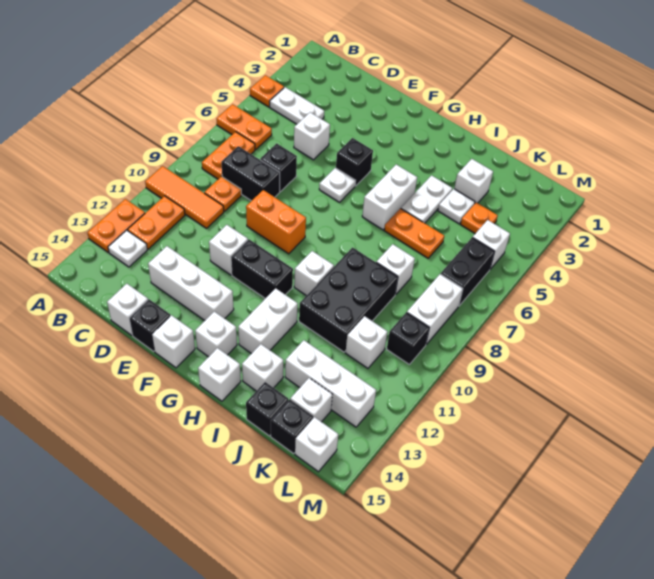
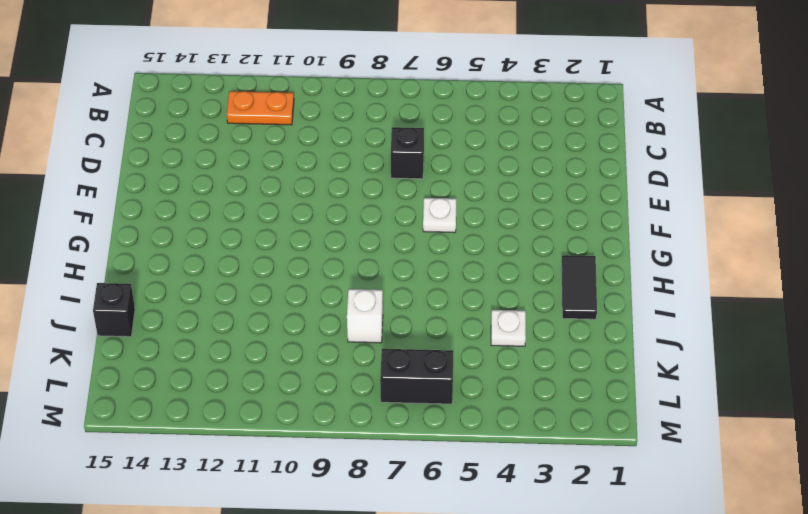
black tile H2:I2 level 1 -> none
none -> orange plate A4 level 1
none -> orange plate A6:B6 level 1
none -> orange tile A10:C10 level 1
none -> orange plate A12:A13 level 1

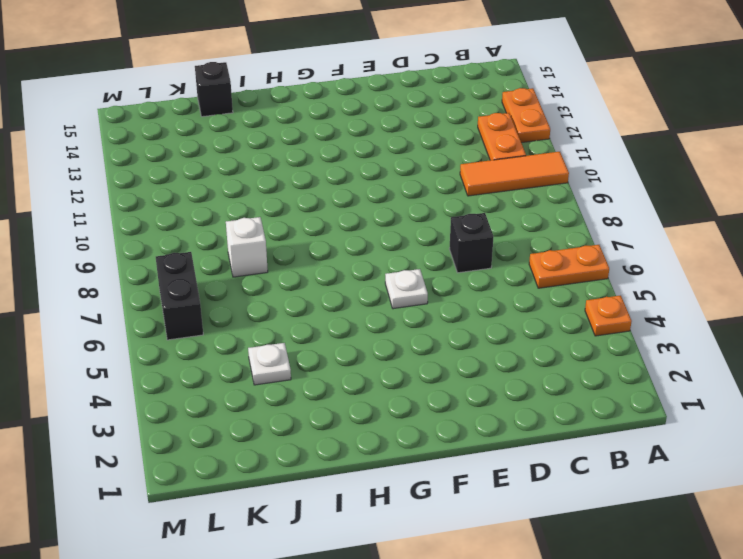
none -> white plate B4:C4 level 1
none -> orange plate B7:B8 level 1
none -> white plate B13 level 1
none -> black brick C8:D8 level 1

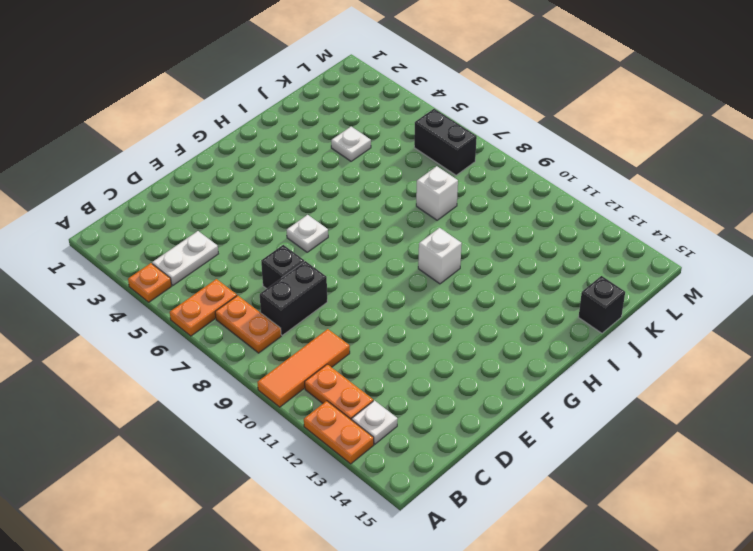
none -> orange plate C9 level 1
none -> white brick D5 level 1
none -> white brick D13:F13 level 1
none -> white brick D15 level 1

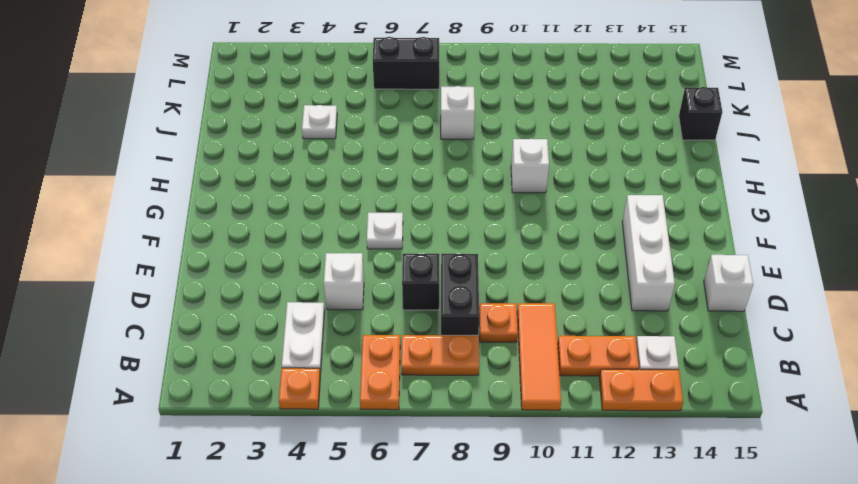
none -> orange brick E9:F9 level 1
none -> white brick E11 level 1
none -> black brick E15 level 1
none -> black brick F5 level 1

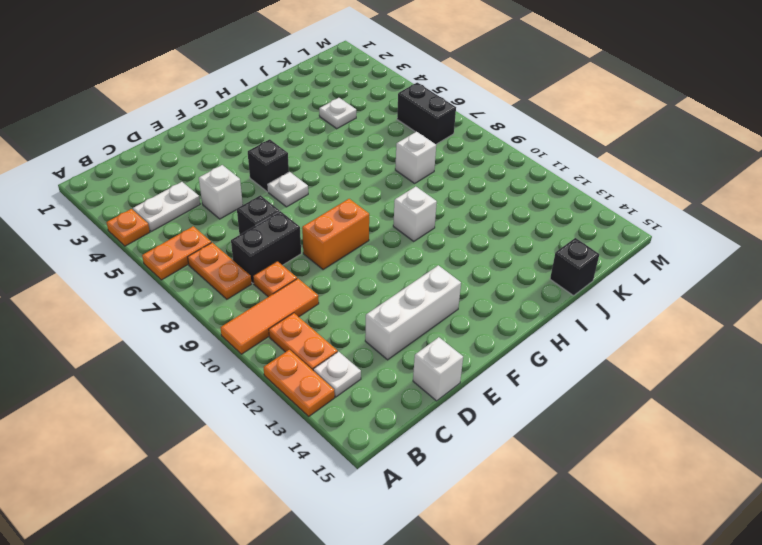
none -> white brick E11 level 1
none -> black brick E15 level 1
none -> black brick F11:G11 level 1
none -> white brick F15 level 1

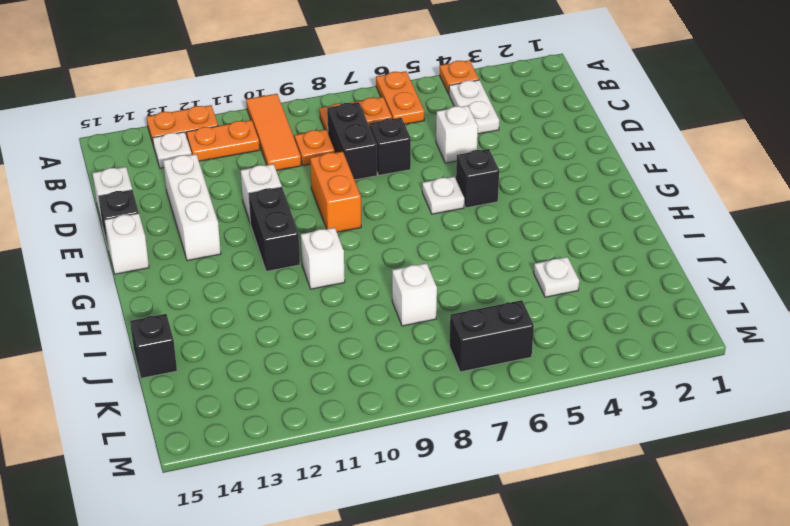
none -> white brick G14 level 1
none -> white brick H5:H6 level 1
none -> white brick H12:H13 level 1
none -> white brick H15 level 1

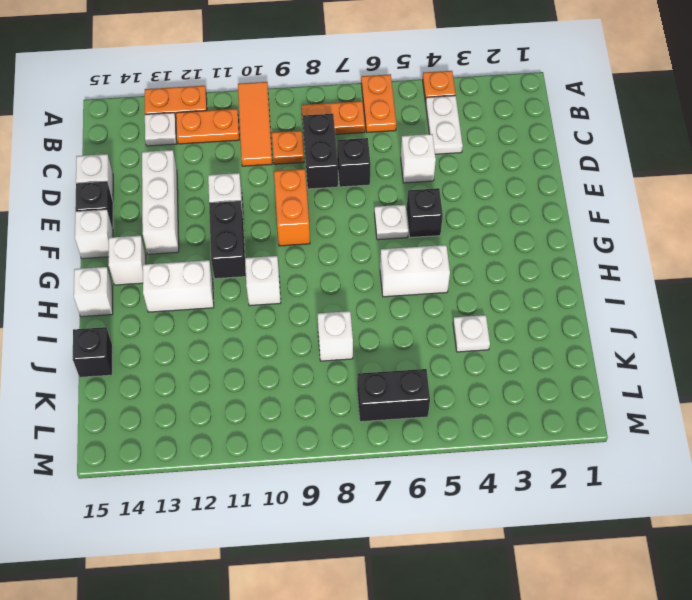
none -> white plate I4:I5 level 1
none -> orange plate I6:J6 level 1
none -> black brick I9:J11 level 1
none -> white brick I14 level 1

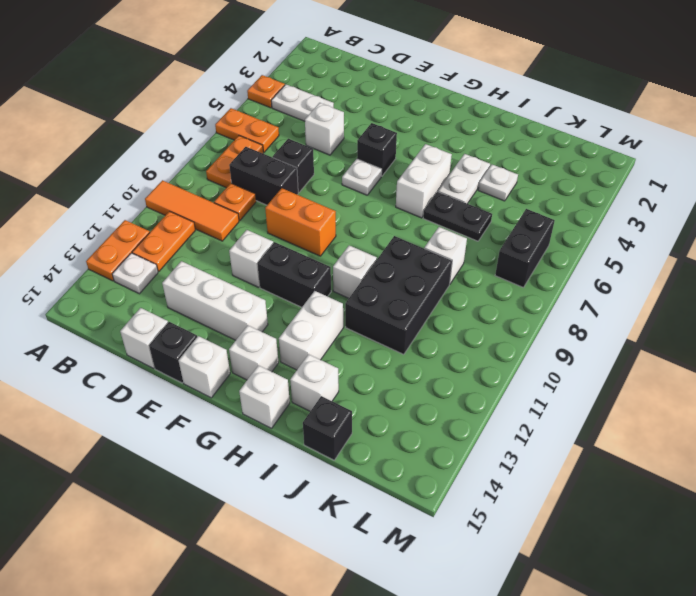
black plate I6:J6 level 1 -> orange plate I6:J6 level 1
none -> white brick J3 level 1
none -> white brick J13:L13 level 1
none -> orange plate K4 level 1
none -> white brick K11 level 1

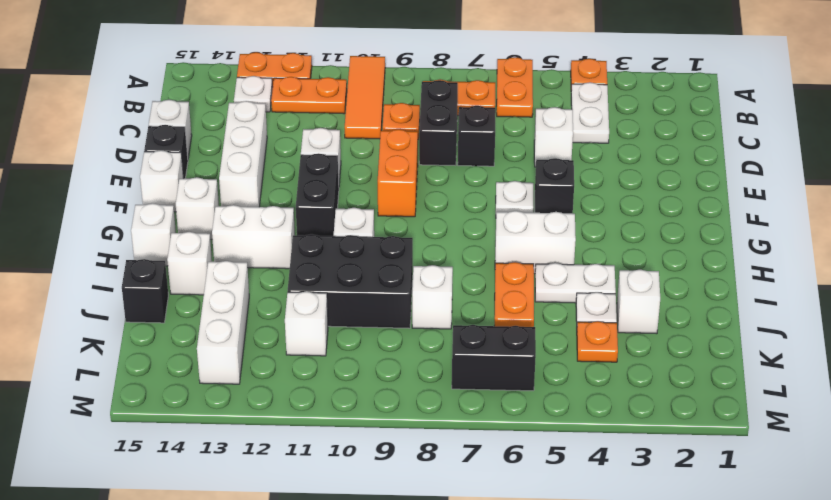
none -> white brick K14 level 1
none -> black brick K15 level 1
none -> white brick L5 level 1
none -> white brick L8:L9 level 1

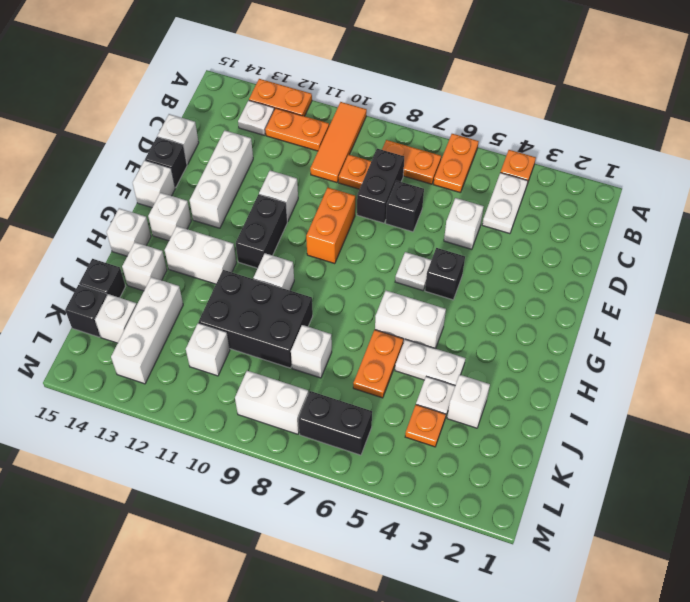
none -> white brick L5 level 1
none -> black brick L10 level 1
none -> white brick L15 level 1

